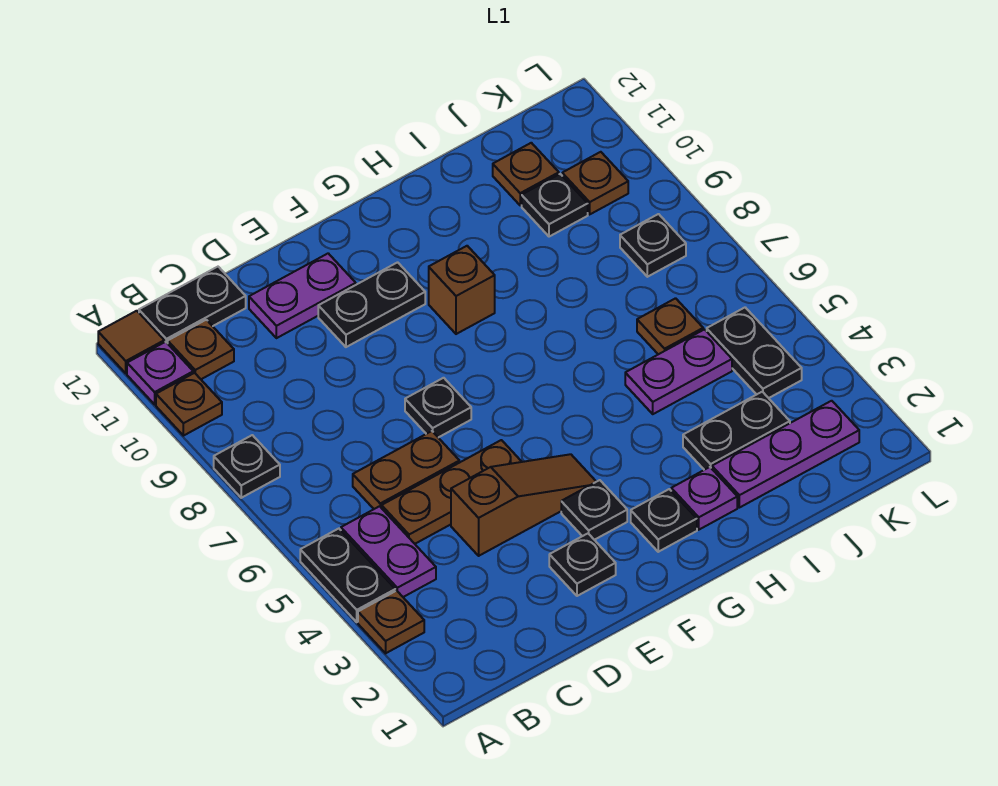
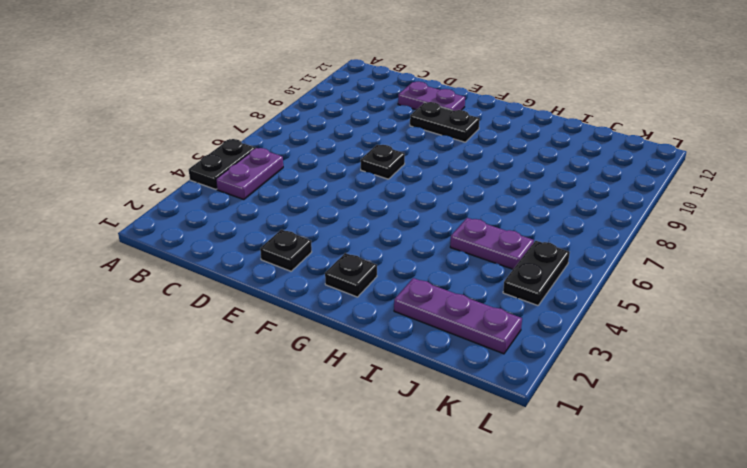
none -> brown plate A3 level 1
none -> black plate A8 level 1
none -> brown plate A10 level 1

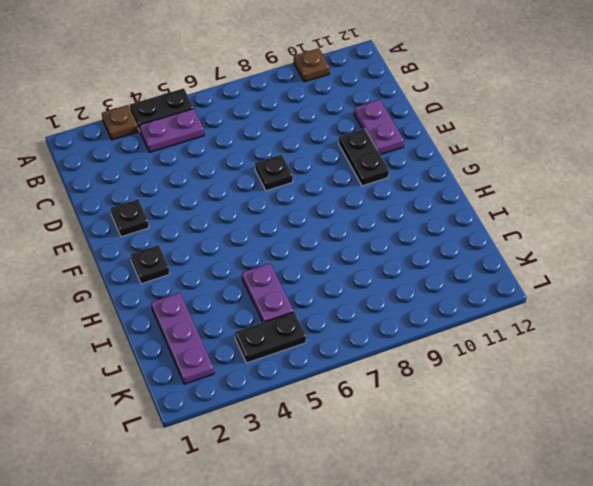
none -> black plate A8 level 1
none -> purple plate A11 level 1
none -> brown tile A12 level 1

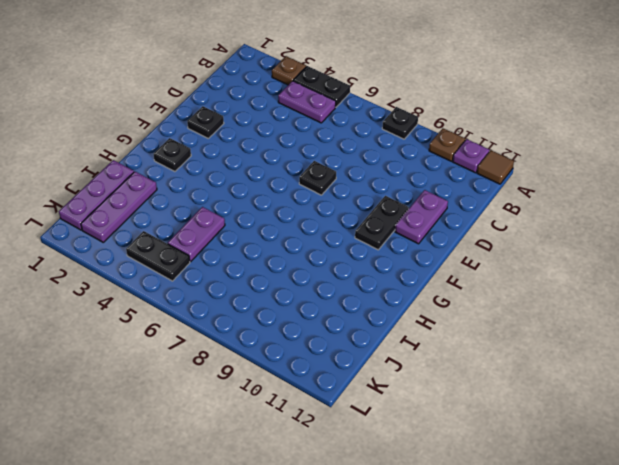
purple plate I1:K1 level 1 -> none
none -> brown plate B11 level 1
none -> black plate B12:C12 level 1
none -> brown plate C5:E5 level 1

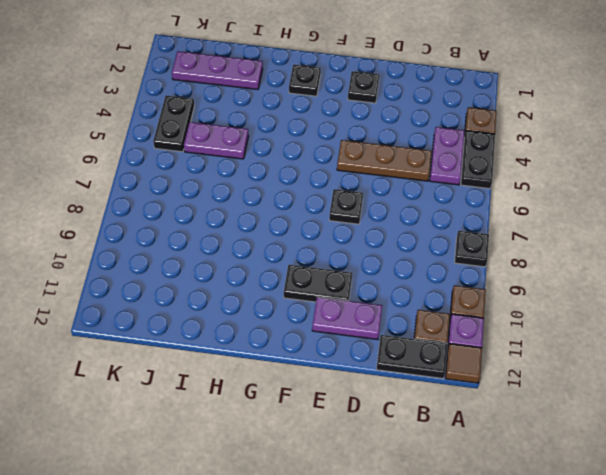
none -> brown plate C6:D6 level 1
none -> brown slope D4:F4 level 1 top D
none -> black plate F3 level 1

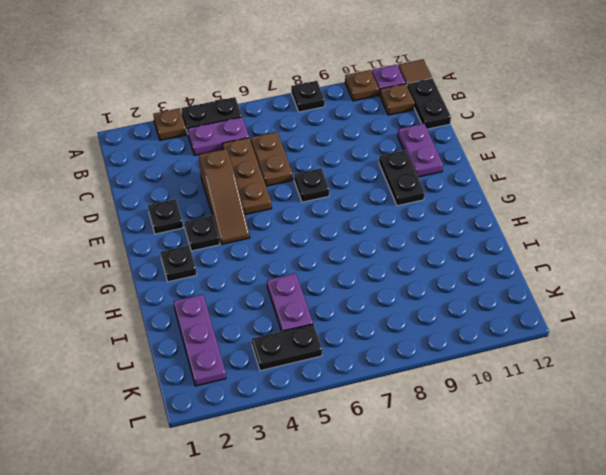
none -> brown brick G9 level 1
none -> purple plate H2 level 1
none -> black plate I3:J3 level 1

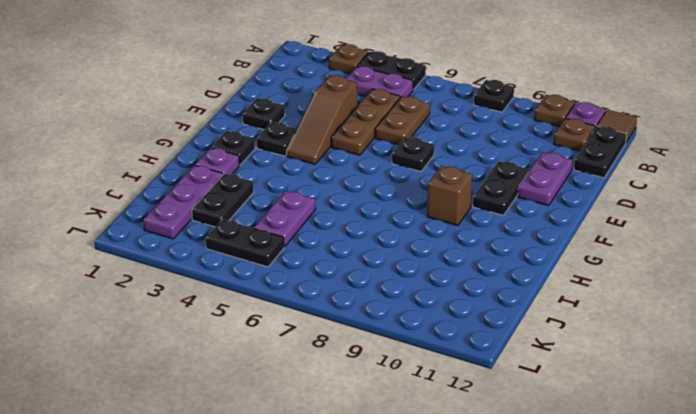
none -> brown plate J6 level 1
none -> black plate J10 level 1
none -> brown plate J11 level 1

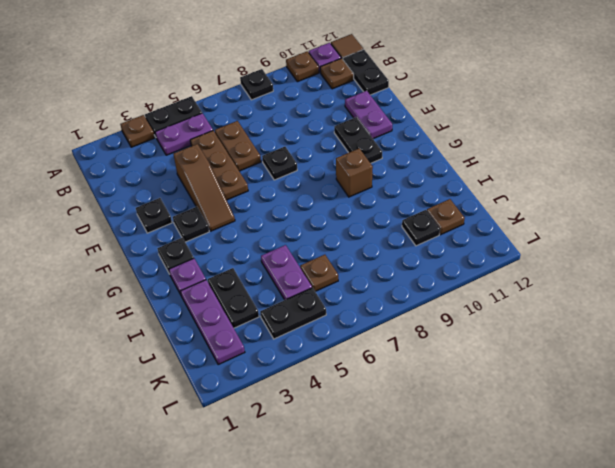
none -> black plate K8 level 1
none -> brown plate K10 level 1

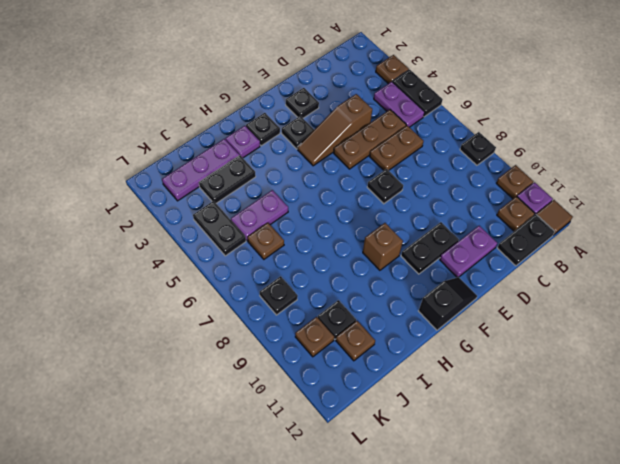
black slope F12:G12 level 1 top G -> none

